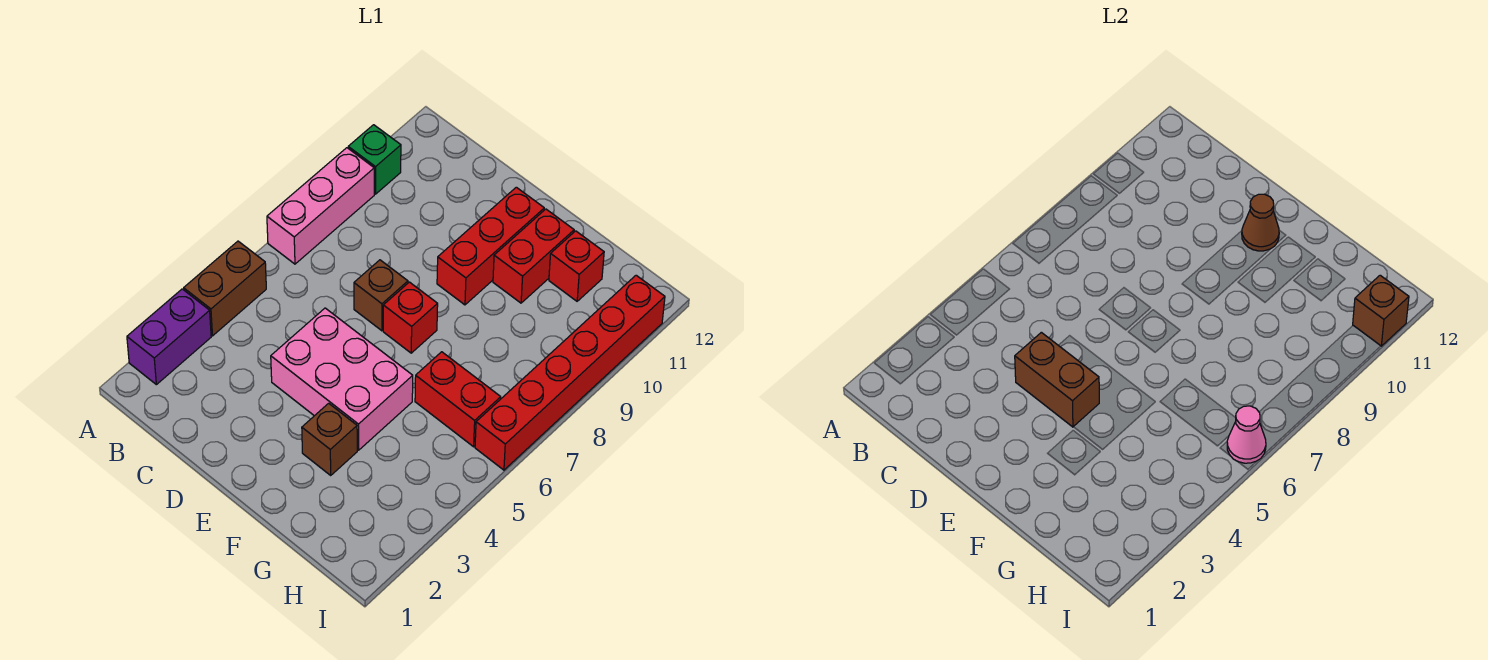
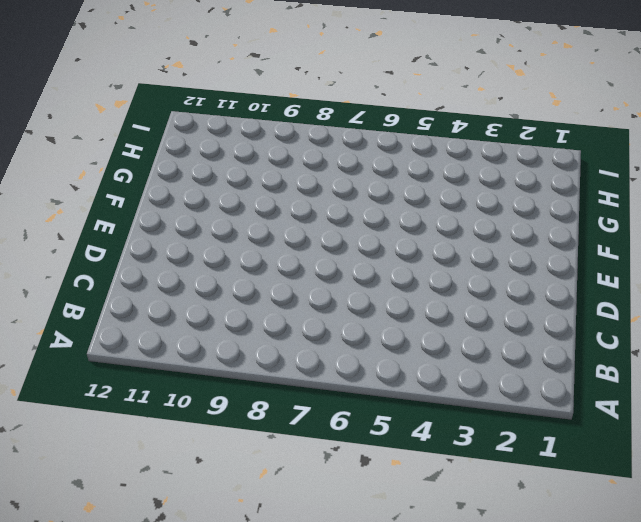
none -> purple brick A2:A3 level 1
none -> brown brick A4:A5 level 1
none -> pink brick A7:A9 level 1

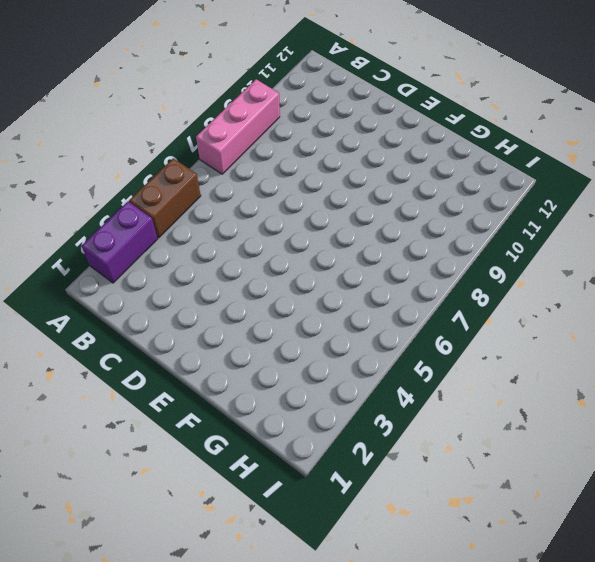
none -> green brick A10 level 1
none -> pink brick D4:F5 level 1
none -> brown brick D7 level 1

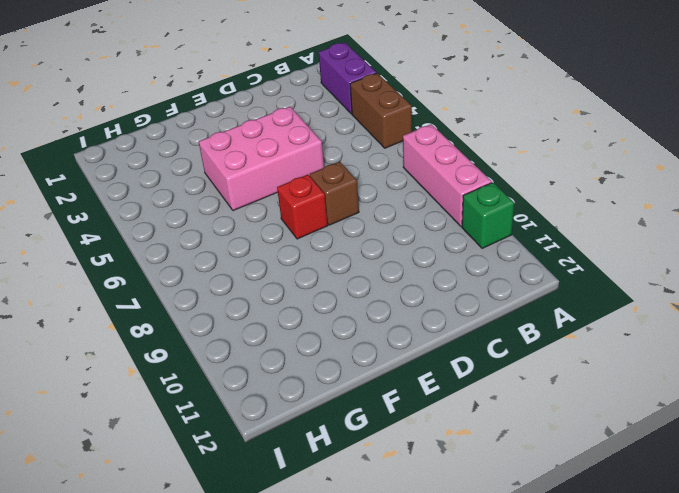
none -> red brick E9:E11 level 1
none -> brown brick F3 level 1
none -> red brick F10:F11 level 1

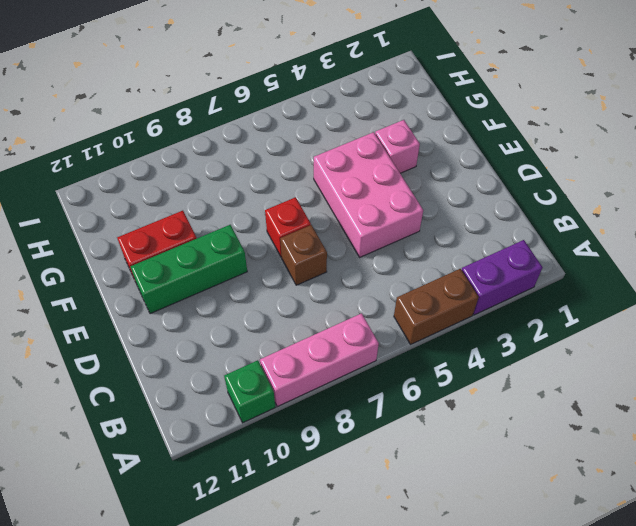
green brick E9:E11 level 1 -> red brick E9:E11 level 1
pink brick F3 level 1 -> brown brick F3 level 1
none -> red brick G6:H6 level 1
none -> red brick G11 level 1
none -> red brick I6:I11 level 1

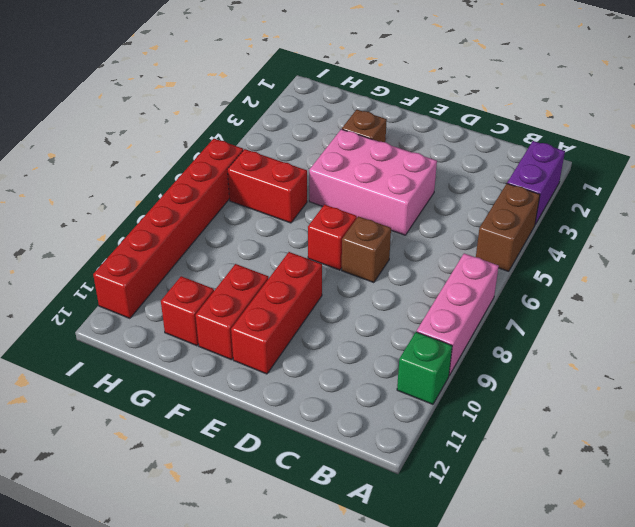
none -> brown brick D4:E4 level 2
none -> brown cone E11 level 2
none -> pink cone I6 level 2

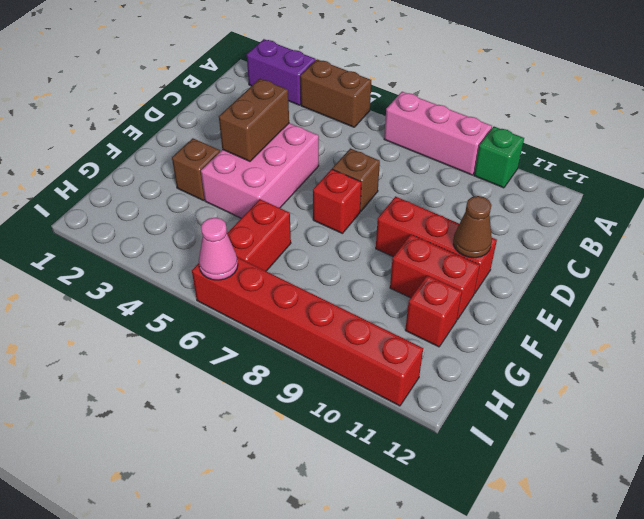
none -> brown brick I11 level 2

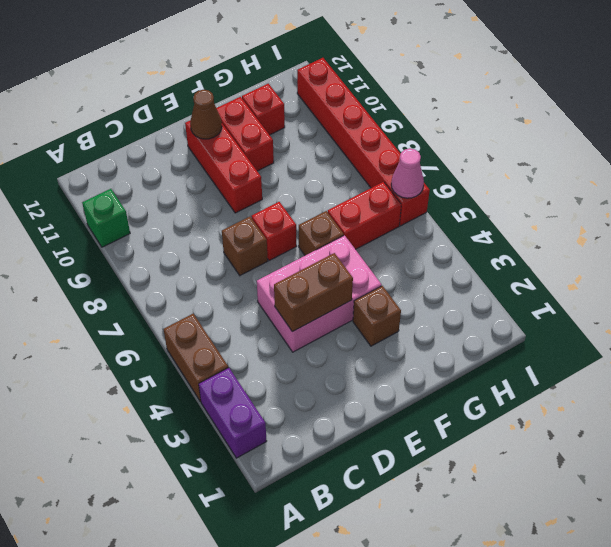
brown brick F6 level 1 -> brown brick I11 level 2
none -> pink brick A7:A9 level 1

